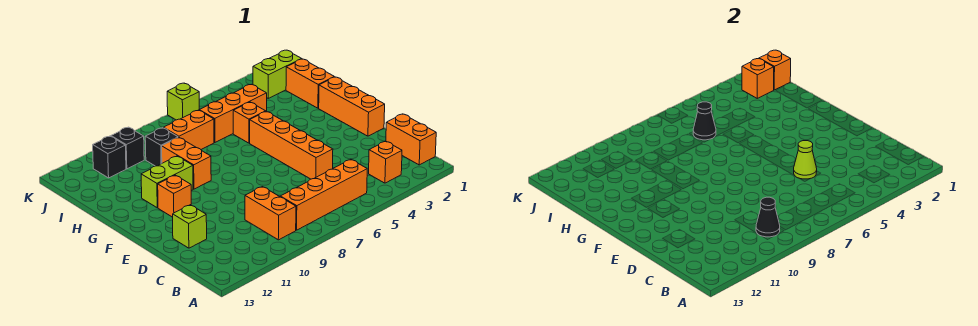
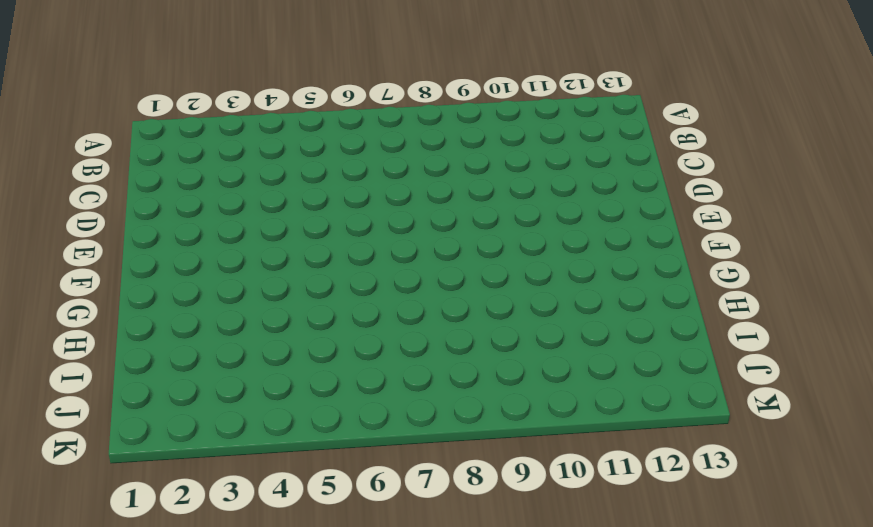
none -> orange brick B1:C1 level 1
none -> orange brick B3 level 1
none -> orange brick B5:B8 level 1

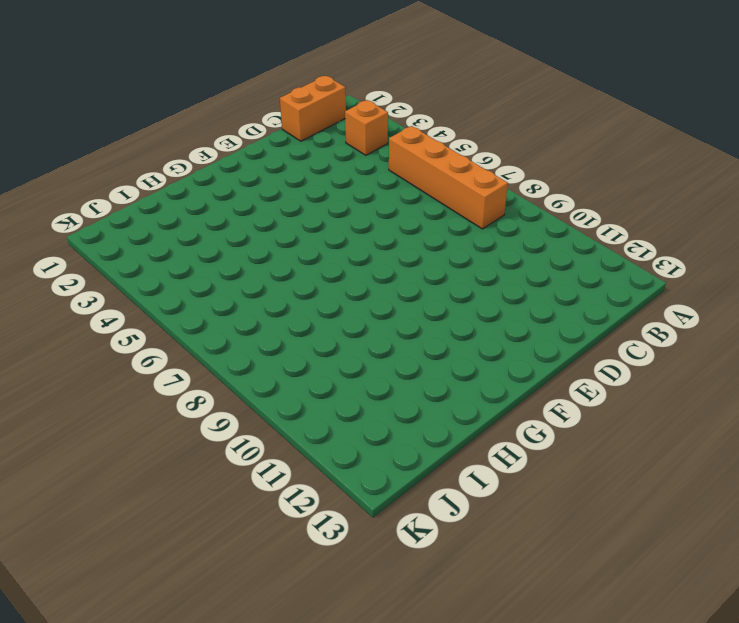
none -> orange brick B9:C9 level 1
none -> orange brick D5:G5 level 1
none -> lime brick D12 level 1

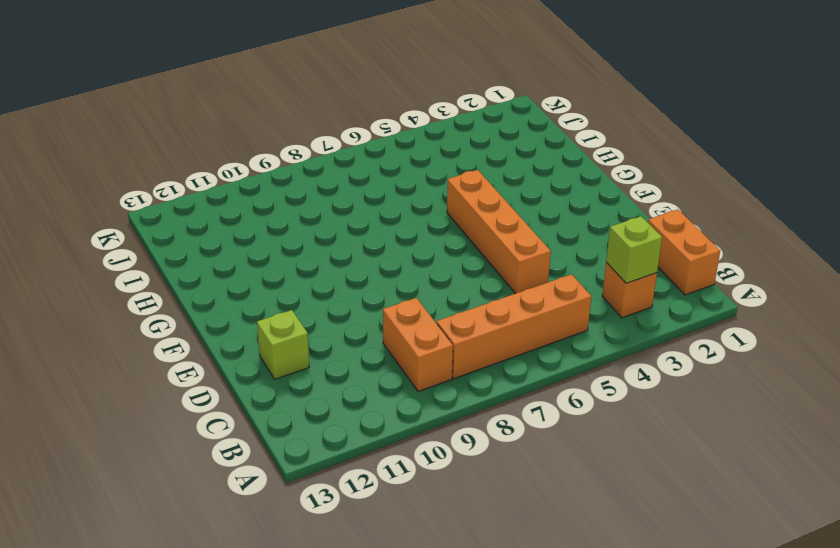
lime brick B3 level 2 -> lime brick K6 level 1
none -> orange brick E1:G1 level 1
none -> orange brick F11 level 1
none -> orange brick G9:H9 level 1

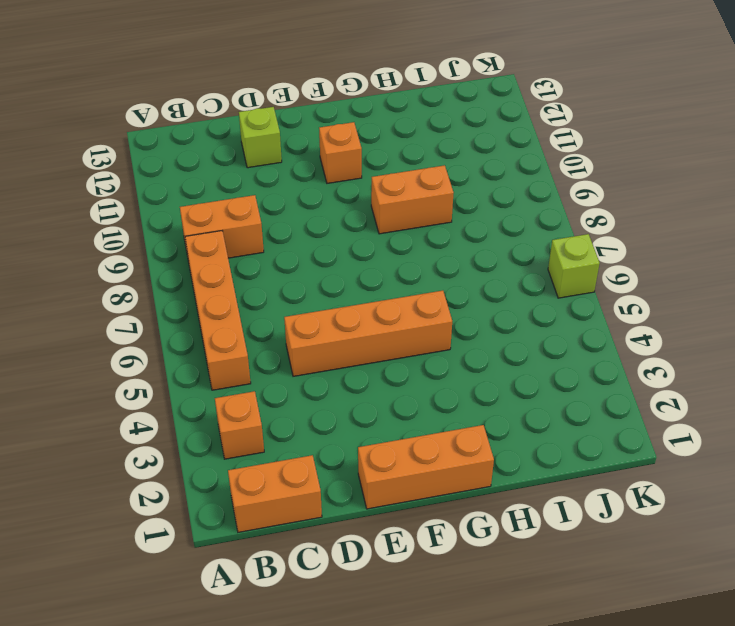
none -> lime brick G10:G11 level 1
none -> orange brick H1:I1 level 1
none -> orange brick H5 level 1

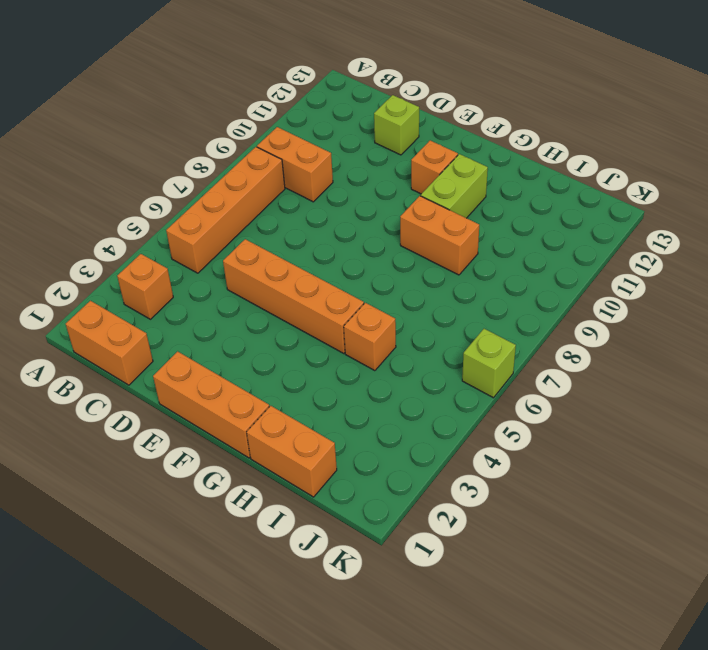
none -> orange brick I4:I6 level 1
none -> orange brick I7:I8 level 1
none -> black brick I9 level 1

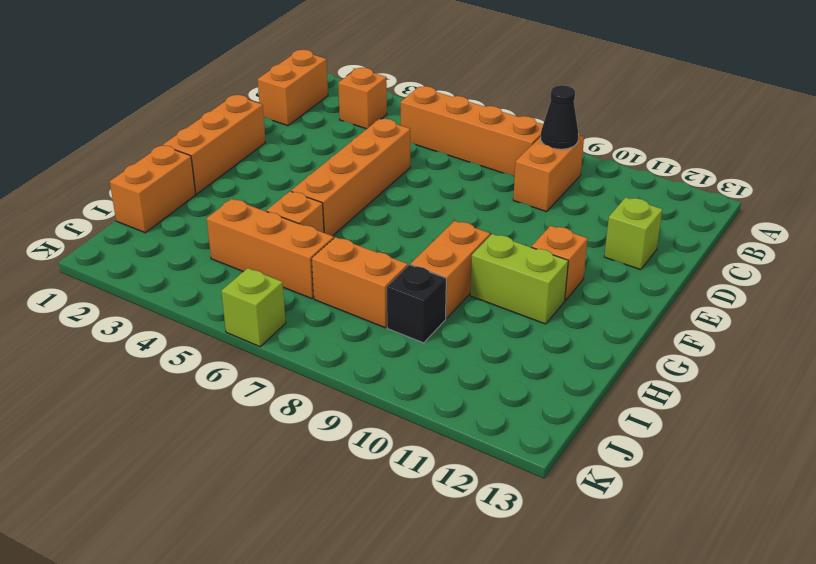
none -> lime brick J1:J2 level 1
none -> black brick J10 level 1
none -> black brick J11 level 1

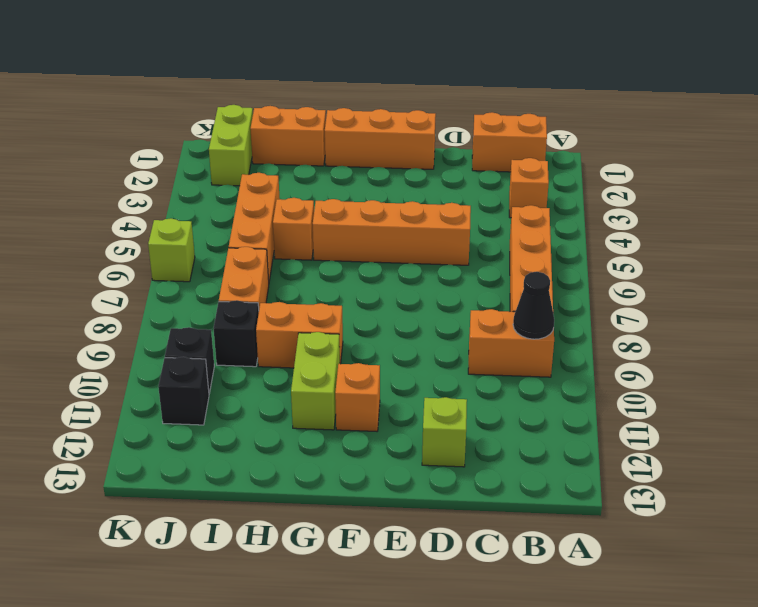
none -> lime cone D5 level 2
none -> black cone I6 level 2
none -> orange brick J1 level 2

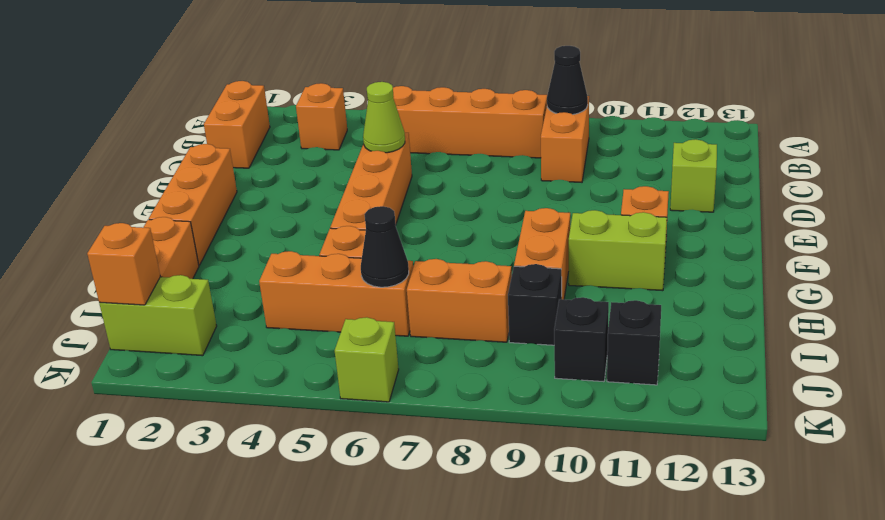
none -> orange brick J2 level 2

